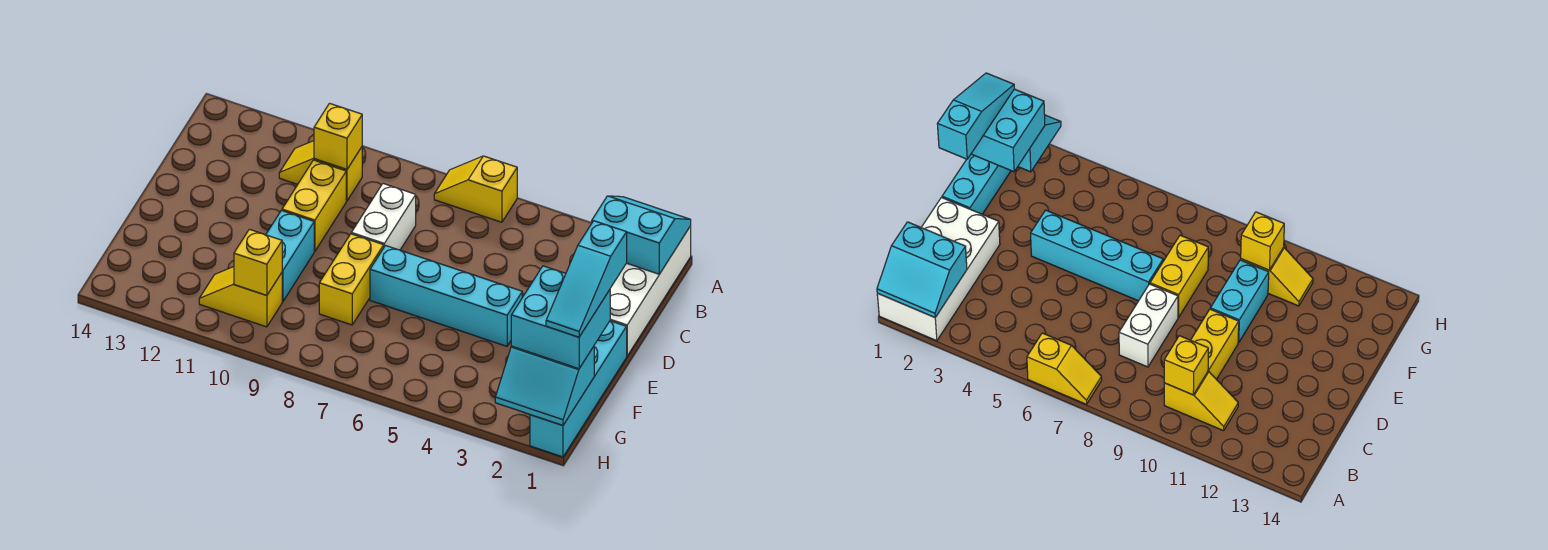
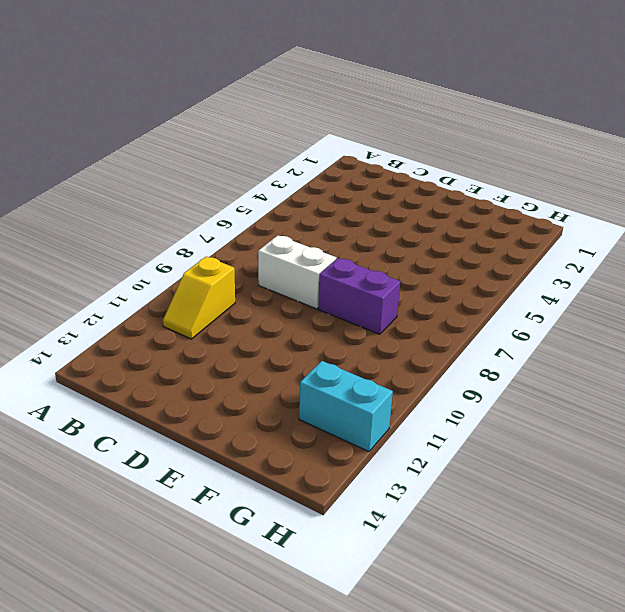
purple brick E8:F8 level 1 -> yellow brick E8:F8 level 1
cyan brick G12:H12 level 1 -> cyan brick E10:F10 level 1
none -> white brick A1:D2 level 1
none -> yellow slope A6:A7 level 1 top 6
none -> yellow brick C10:D10 level 1

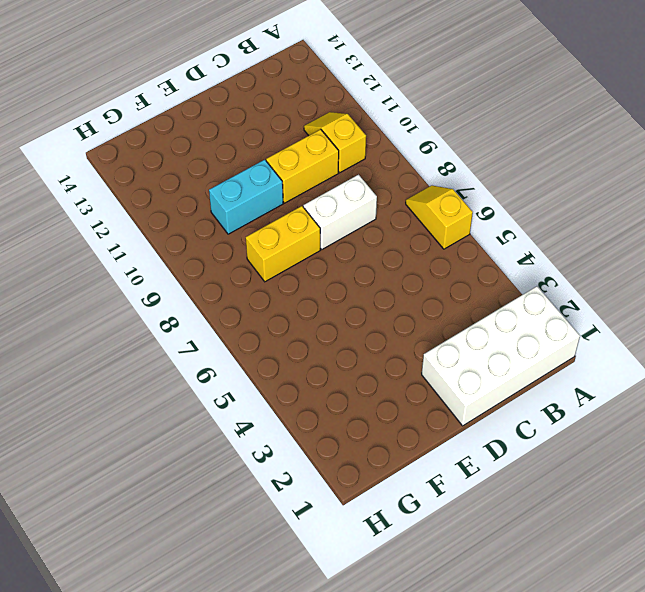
none -> cyan brick E1:H1 level 1
none -> cyan brick E4:E7 level 1
none -> yellow slope G10:G11 level 1 top 10

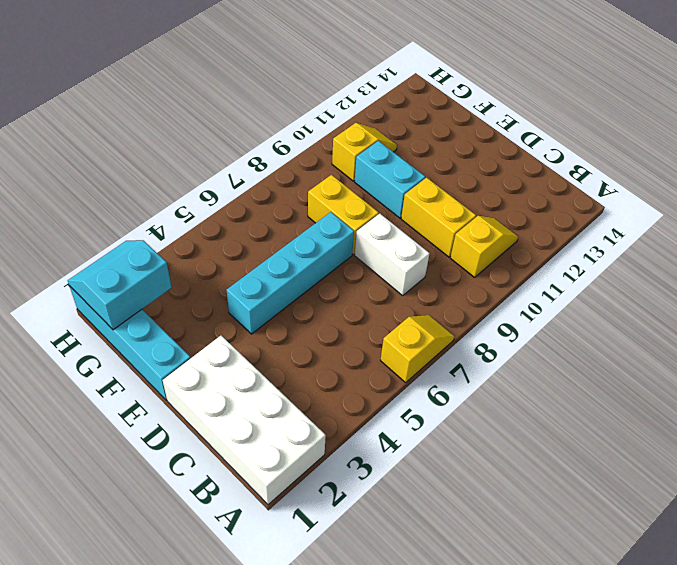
none -> cyan slope A1:B2 level 2 top B
none -> yellow brick B10 level 2
none -> yellow brick G10 level 2

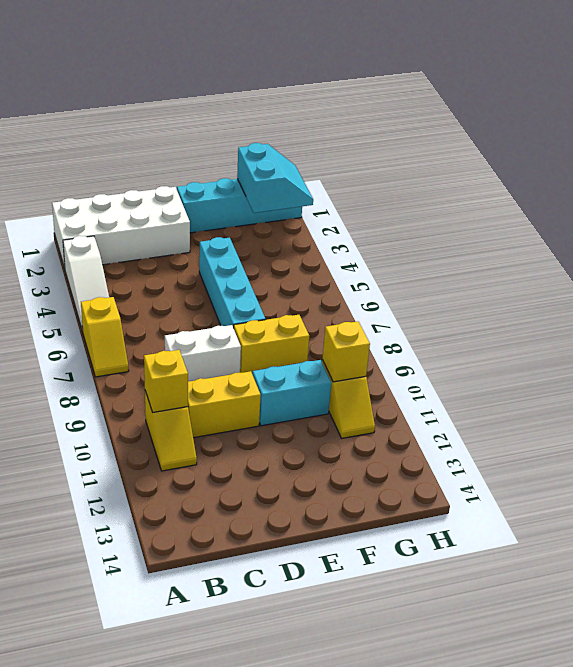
white slope A3:A5 level 1 top 3 -> none
none -> cyan slope A1:B2 level 2 top B
none -> cyan brick F1:G2 level 3
none -> cyan slope E1:G1 level 4 top E

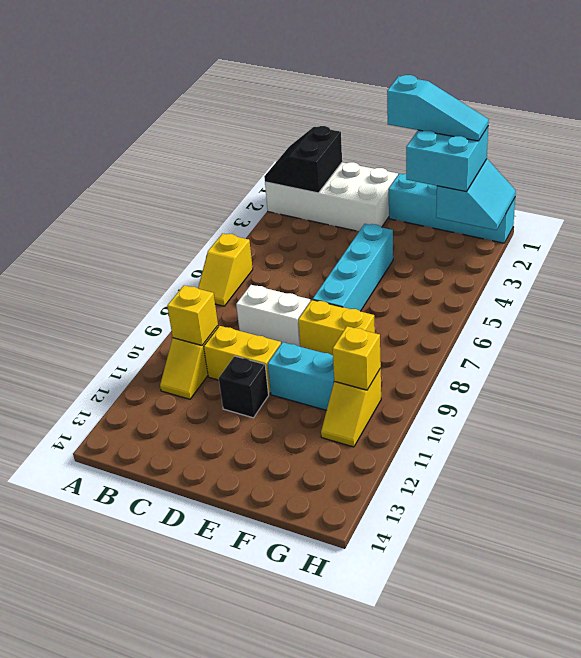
black slope A1:B2 level 2 top B -> cyan slope A1:B2 level 2 top B
black brick D11 level 1 -> none

